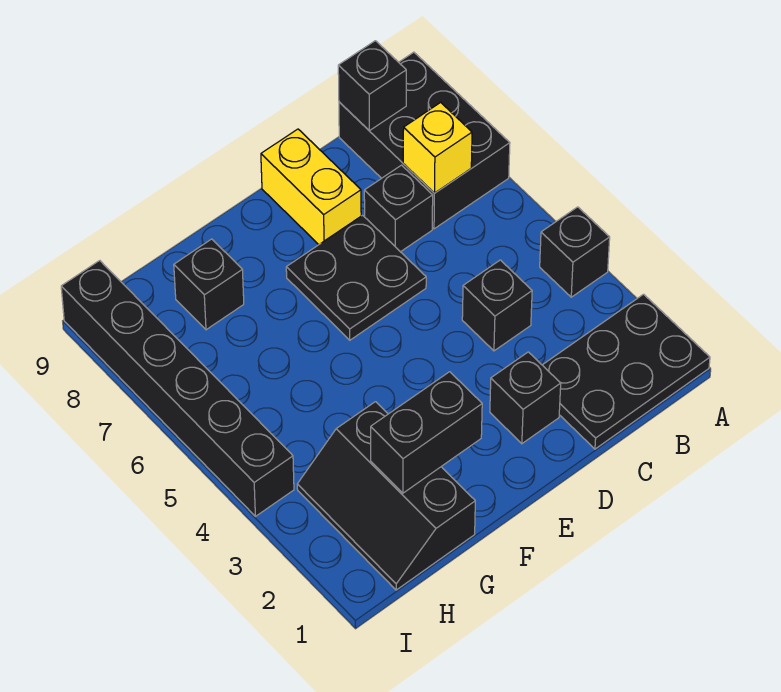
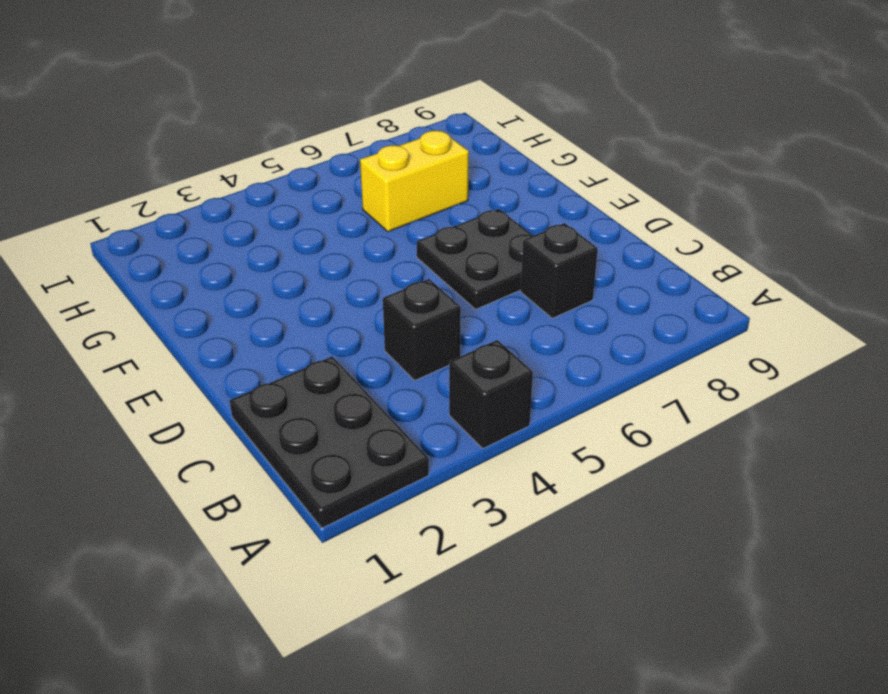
yellow brick G6:G7 level 1 -> yellow brick D8:D9 level 1
none -> black brick A7:B9 level 1
none -> black brick D2 level 1
none -> black slope G1:H3 level 1 top G

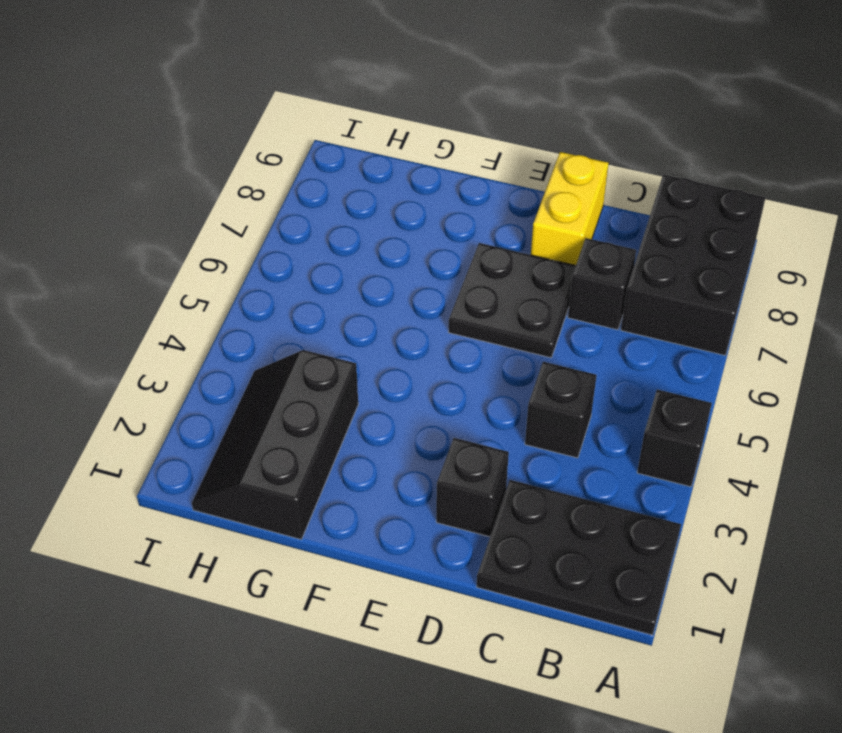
none -> black brick G8 level 1
none -> black brick I4:I9 level 1
none -> yellow brick B7 level 2

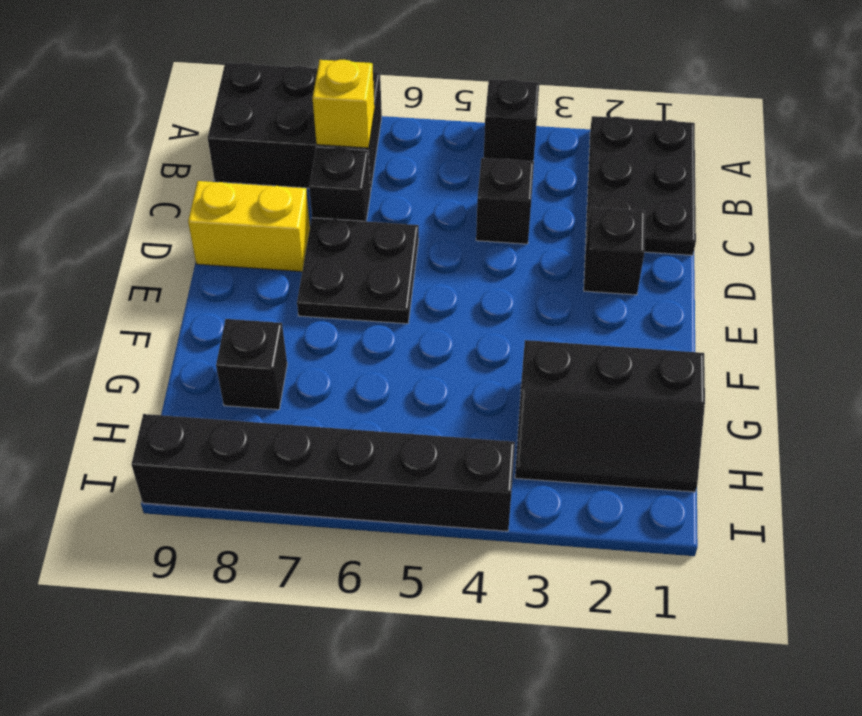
none -> black brick B9 level 2
none -> black brick F2:G2 level 2

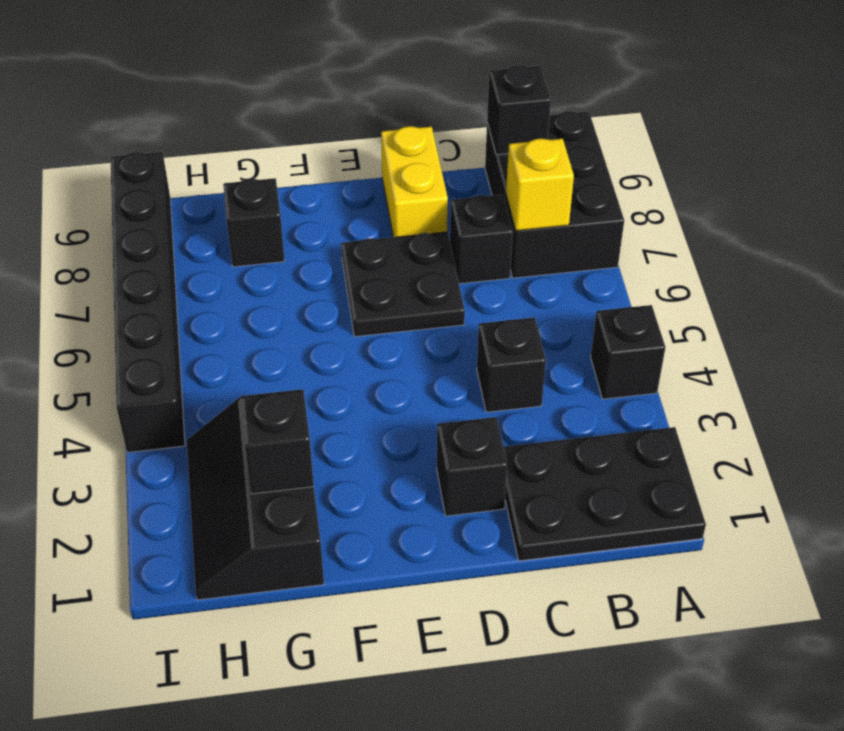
black brick G2 level 2 -> black brick F2:G2 level 2

